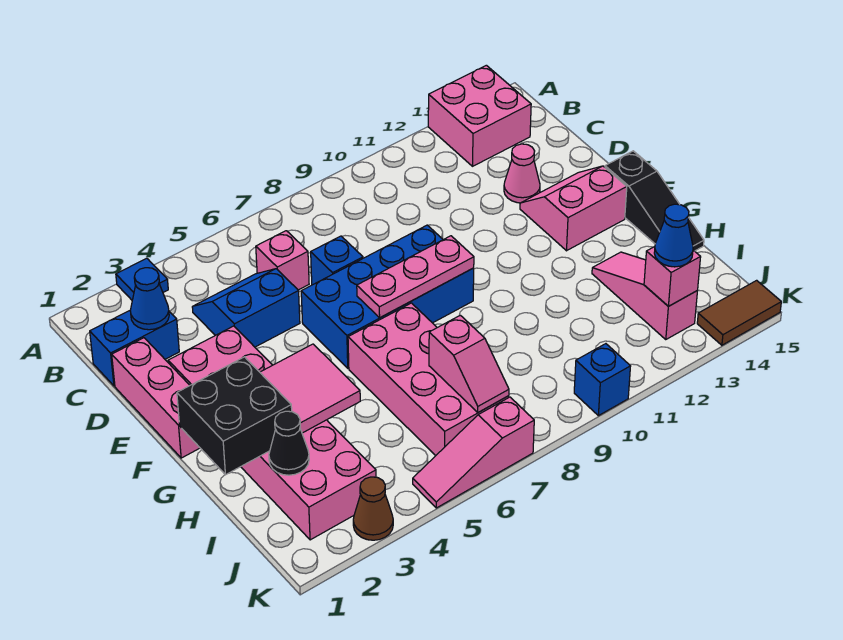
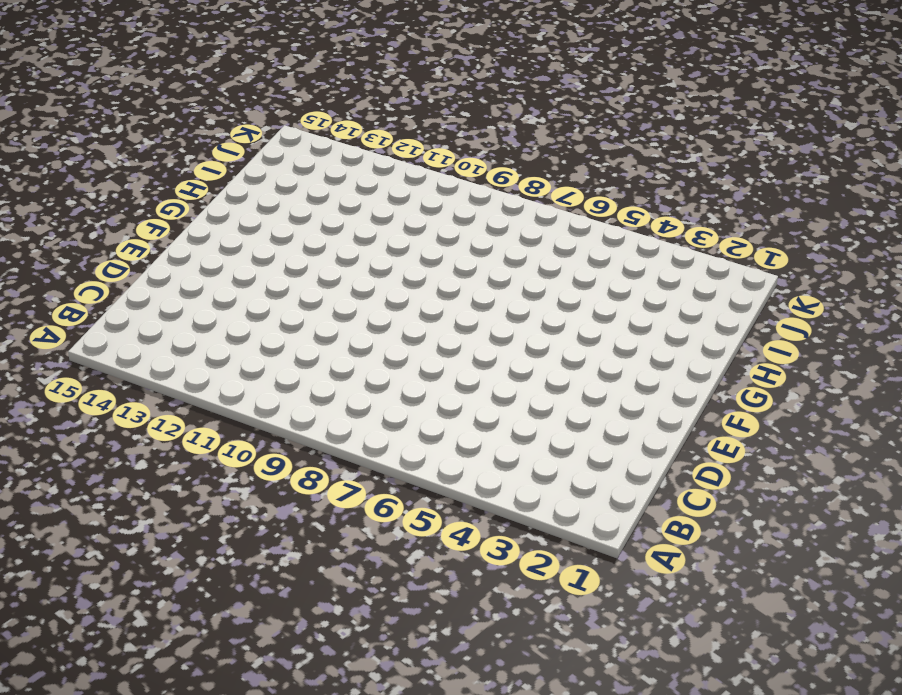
none -> blue tile A3 level 1
none -> pink brick A13:B14 level 1
none -> blue brick C1:C2 level 1

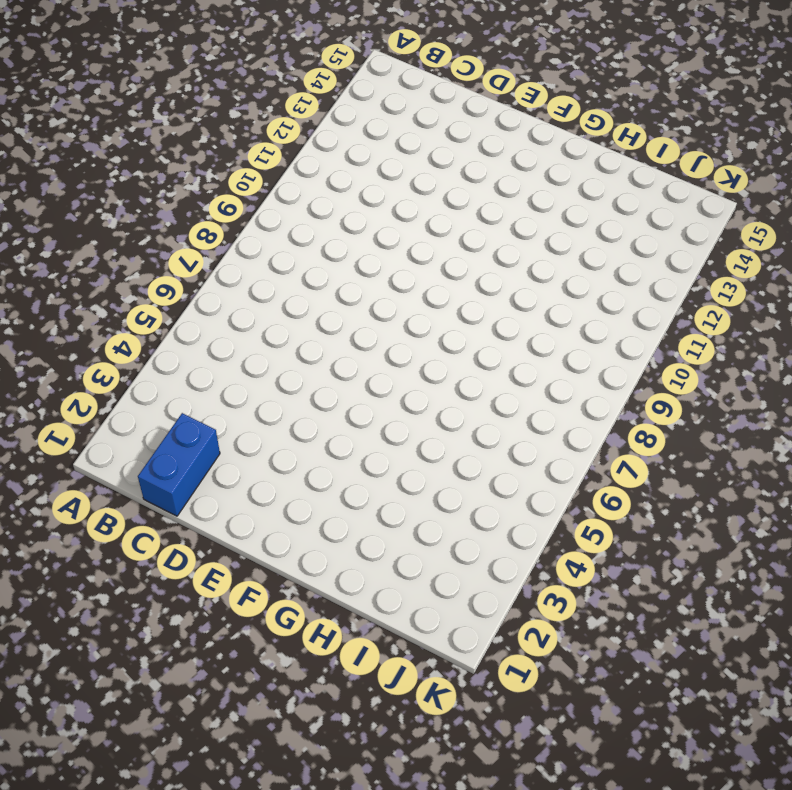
none -> blue tile A3 level 1
none -> pink brick A13:B14 level 1
none -> blue slope C4:D5 level 1 top D

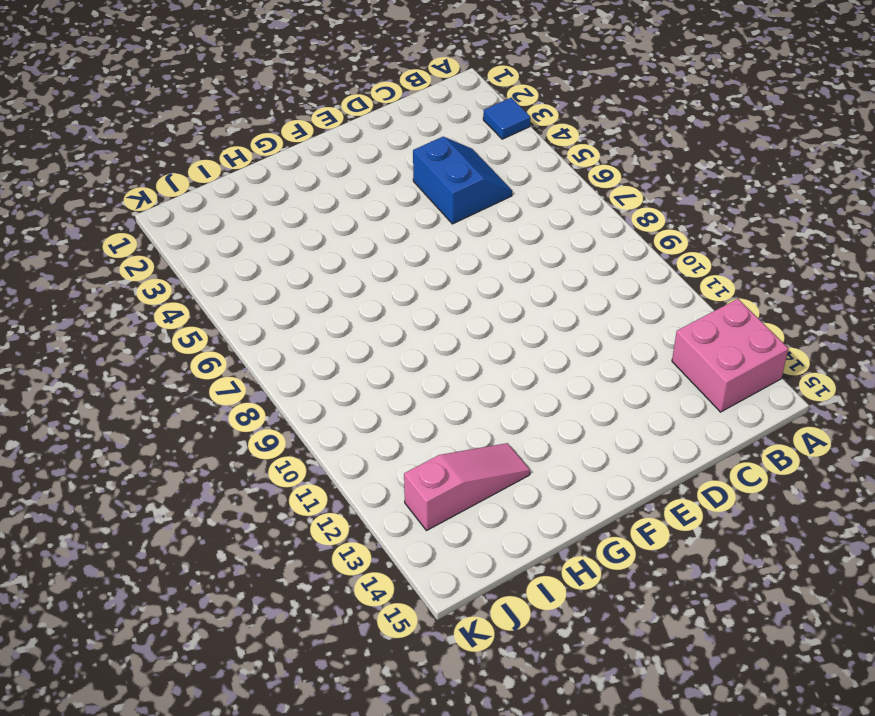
none -> blue brick C1:C2 level 1
none -> pink brick C6 level 1
none -> pink brick D1:F1 level 1

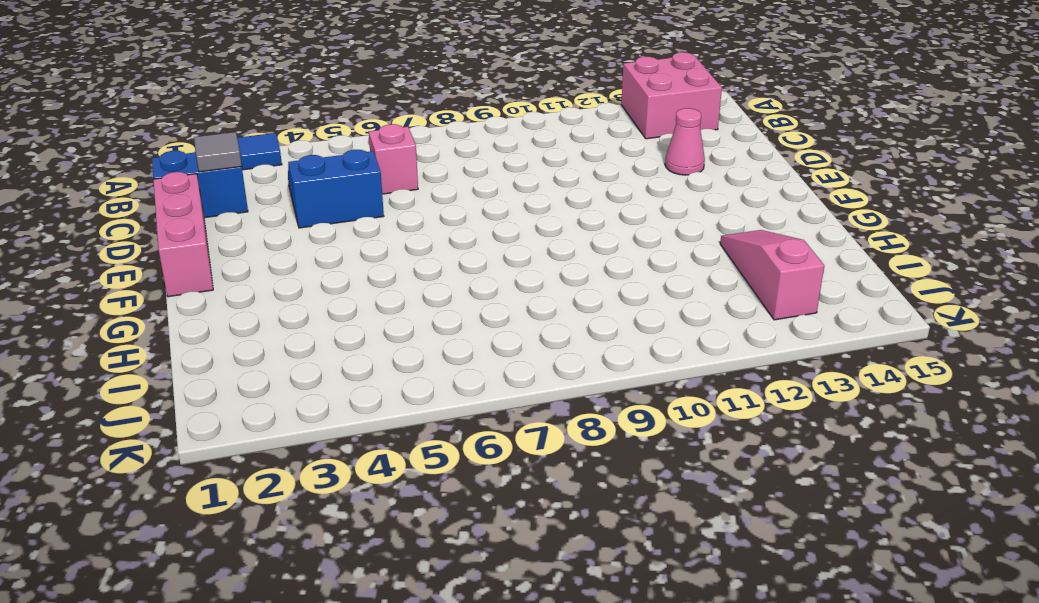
grey tile C2 level 2 -> blue cone C2 level 2
none -> blue brick D7 level 1
none -> pink brick E2:J3 level 1
none -> blue brick E6:F9 level 1

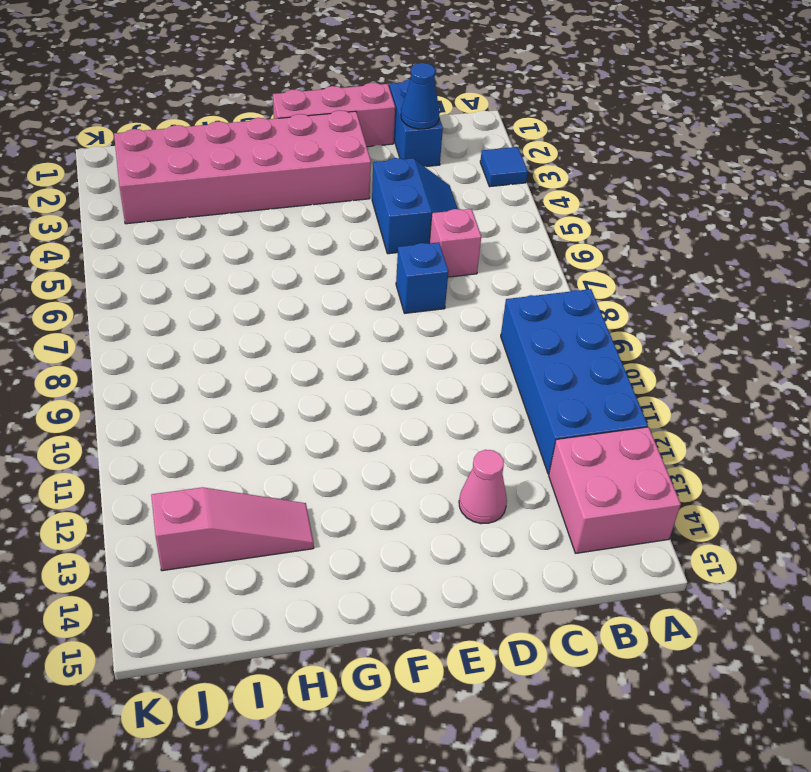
blue brick A9:B12 level 1 -> blue brick E6:F9 level 1
none -> pink slope E13:F14 level 1 top F
none -> black slope F15:H15 level 1 top F
none -> pink brick G6:J7 level 1

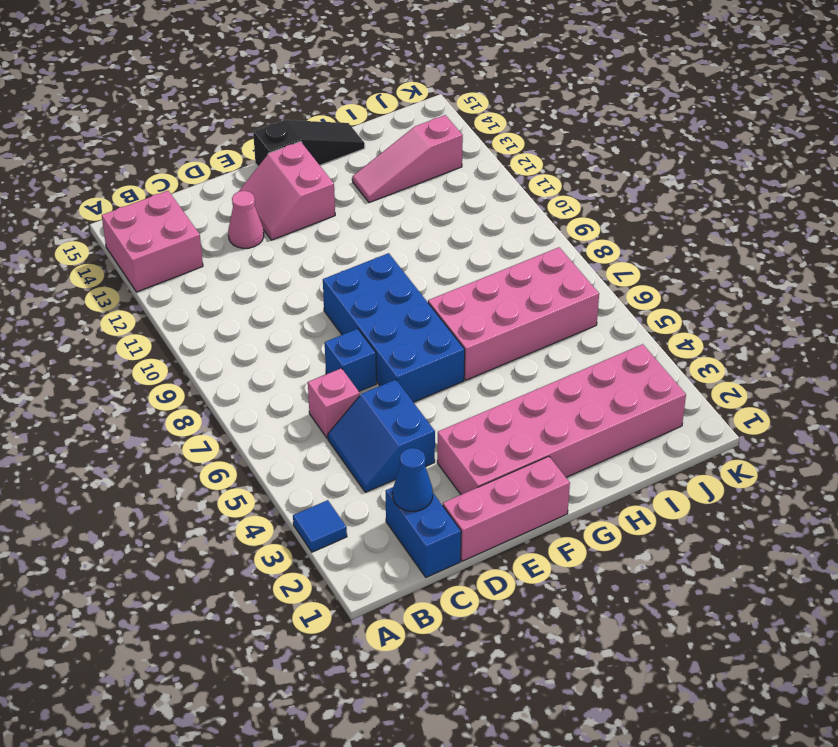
none -> brown cone K3 level 1
none -> pink slope K5:K7 level 1 top 7
none -> blue brick K10 level 1

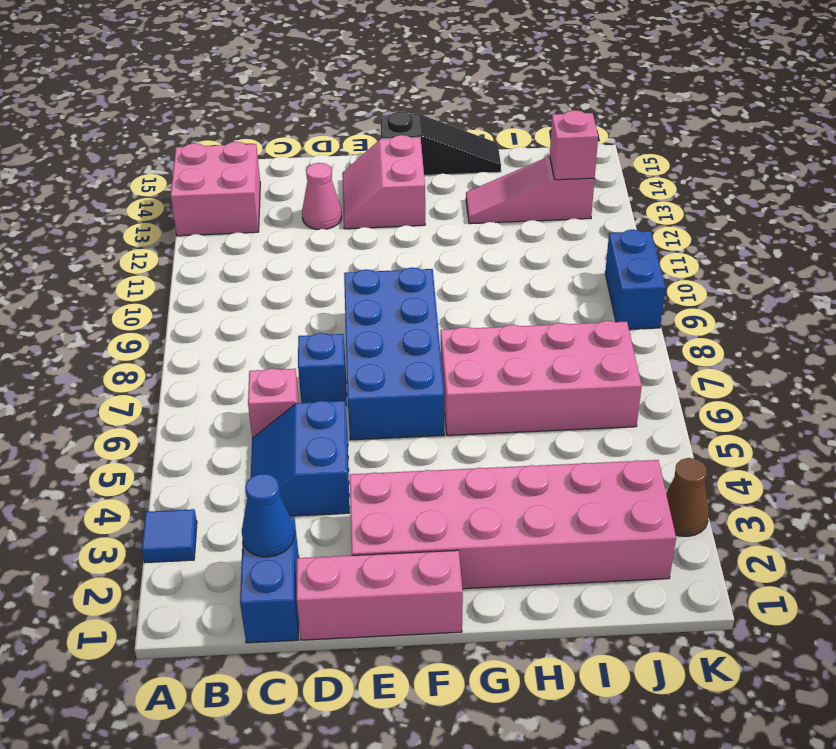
blue brick K9:K10 level 1 -> blue brick K10 level 1
none -> pink slope K5:K7 level 1 top 7
none -> brown tile K14:K15 level 1
none -> pink plate F7:F9 level 2

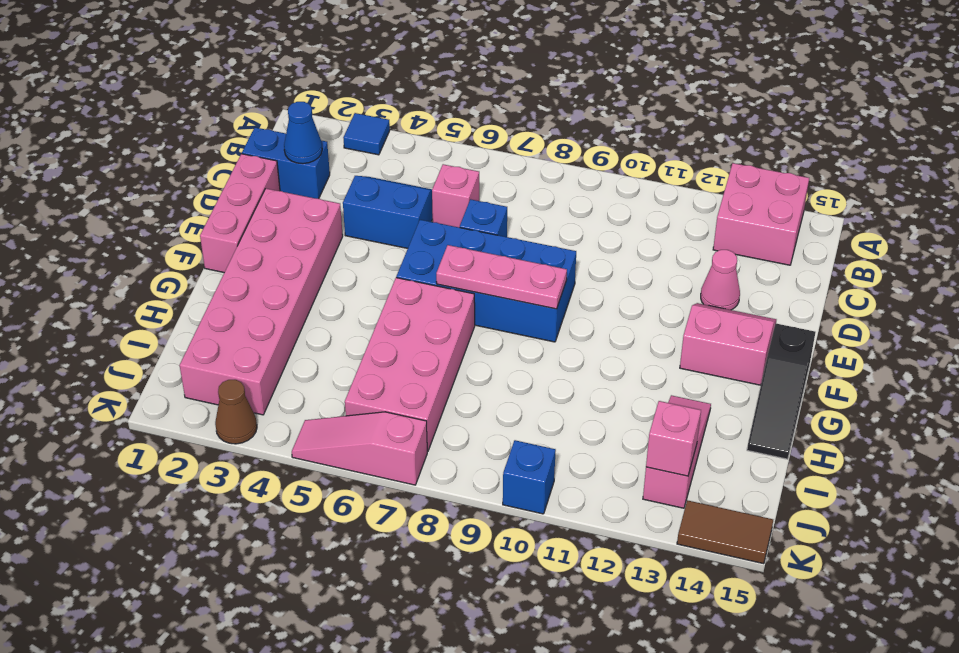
none -> black brick G1:H2 level 2
none -> pink tile G3:H4 level 2
none -> black cone I2 level 2

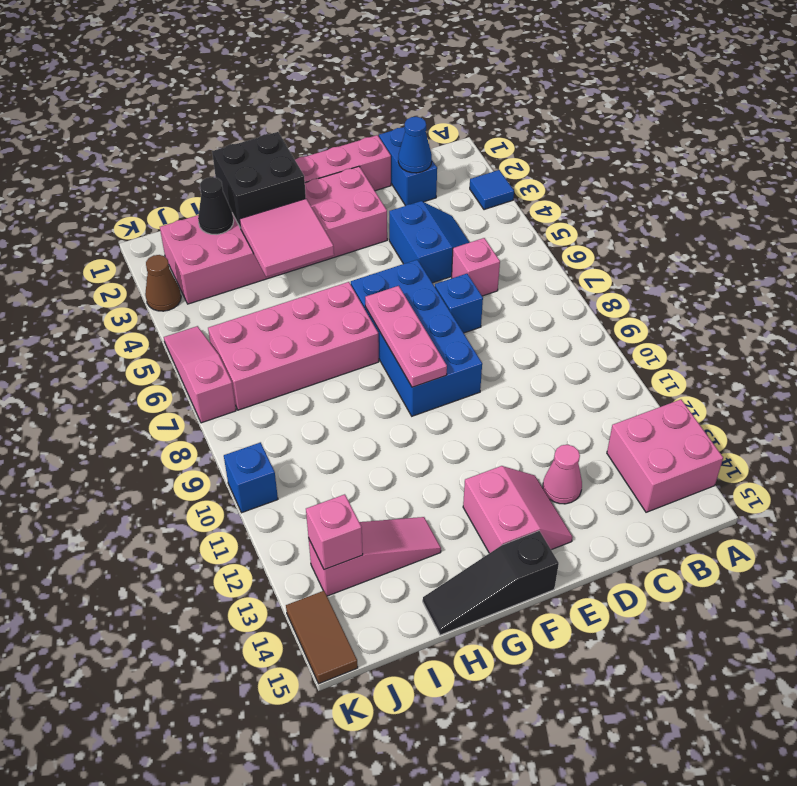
none -> pink slope I7:J7 level 2 top I
none -> blue cone J13 level 3

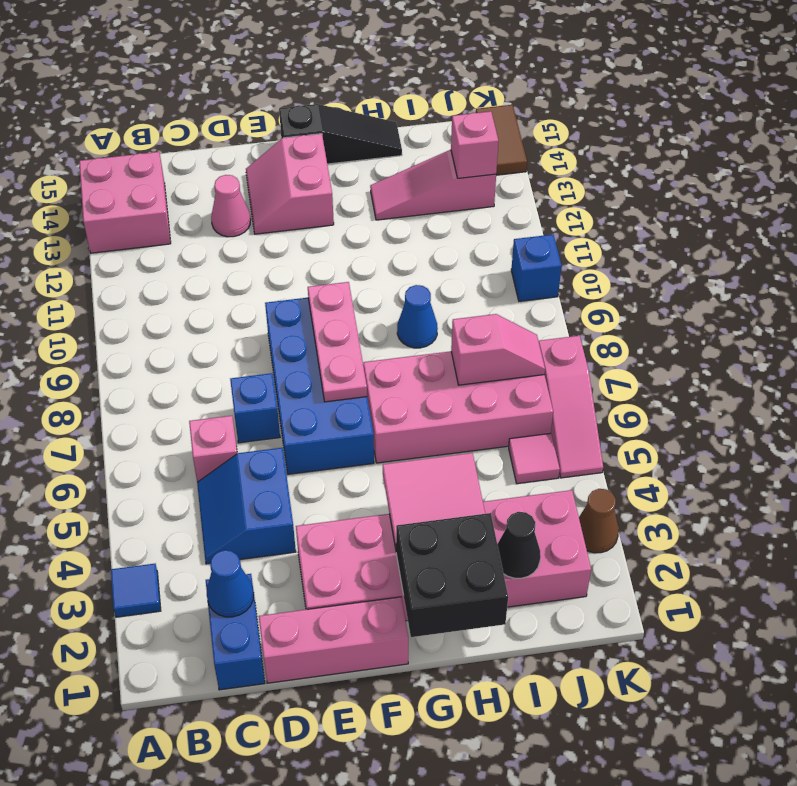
blue cone H9 level 1 -> blue cone J13 level 3
pink tile J5 level 1 -> none

